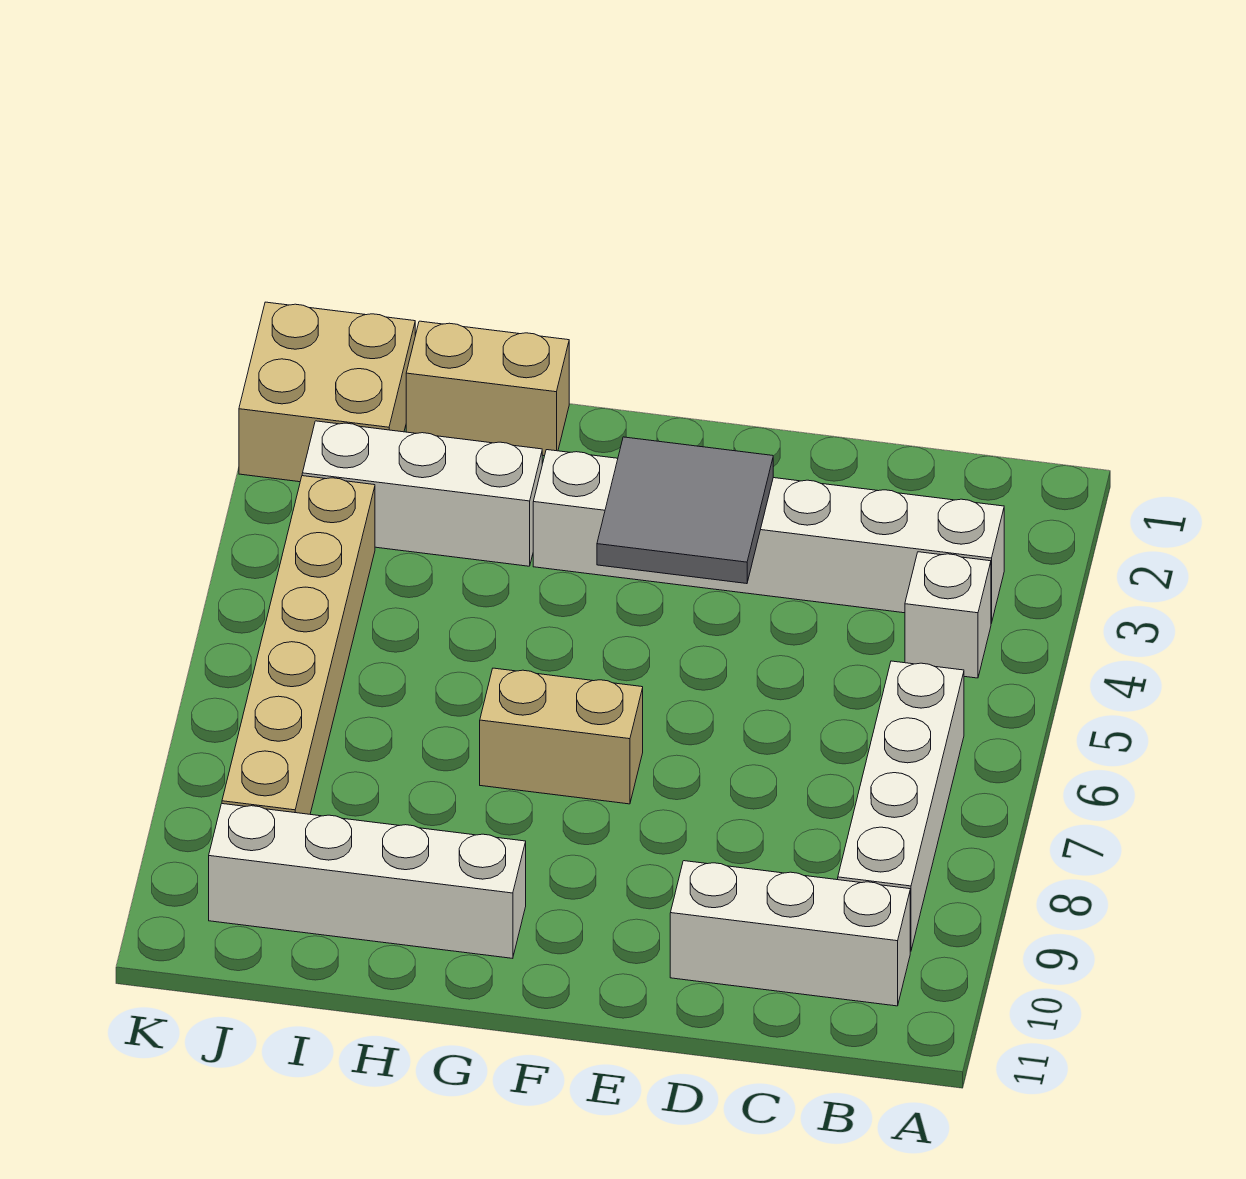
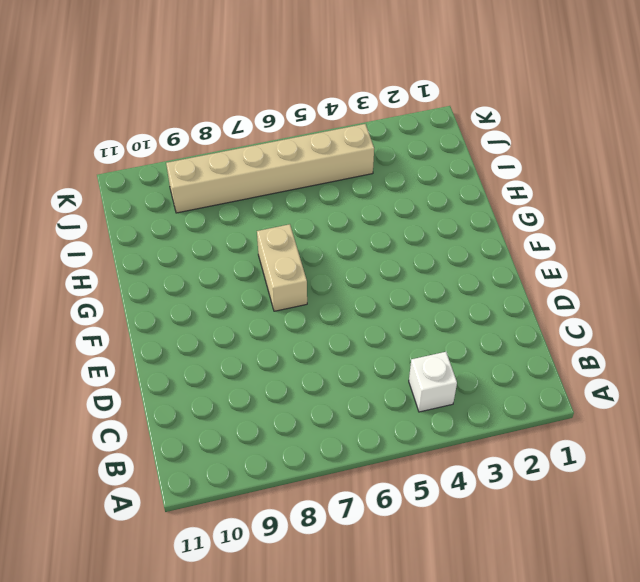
none -> white brick B3:G3 level 1
none -> white brick B6:B9 level 1

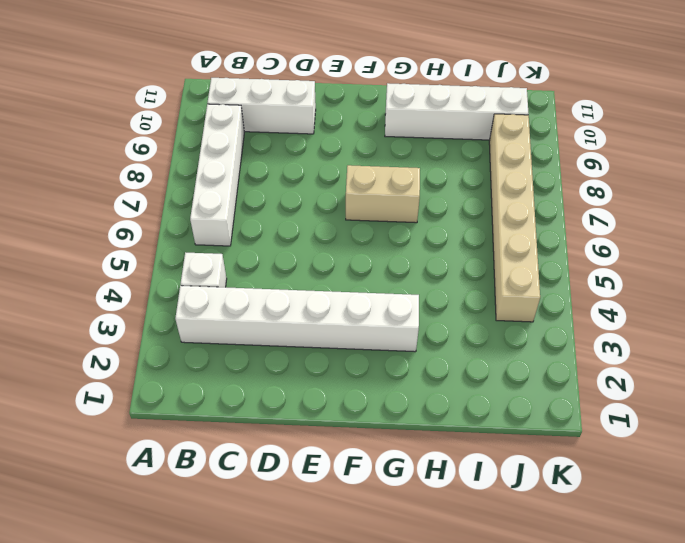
none -> tan brick H1:I1 level 1
none -> white brick H3:J3 level 1

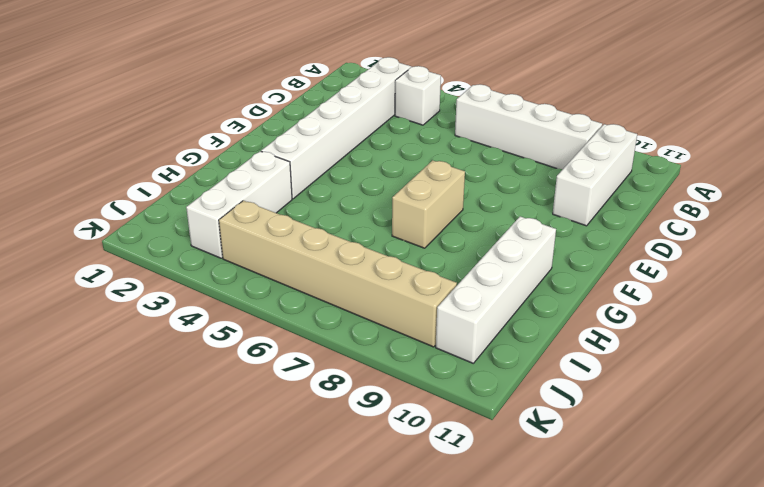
none -> tan brick H1:I1 level 1
none -> tan brick J1:K2 level 1

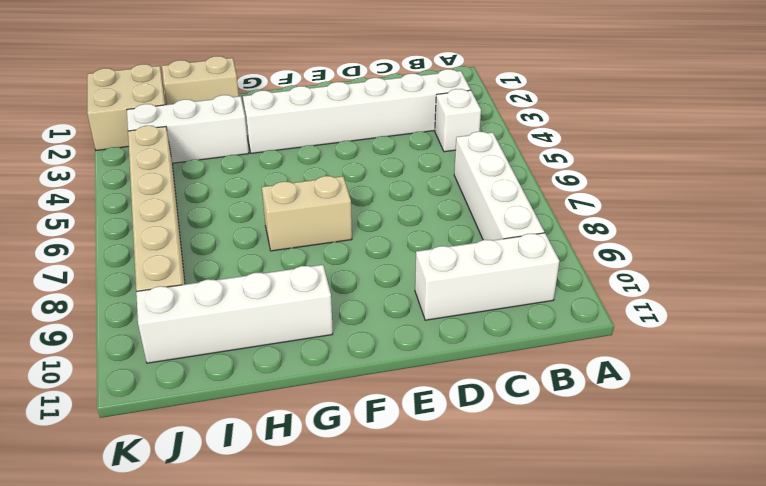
none -> grey tile E3:F4 level 2

